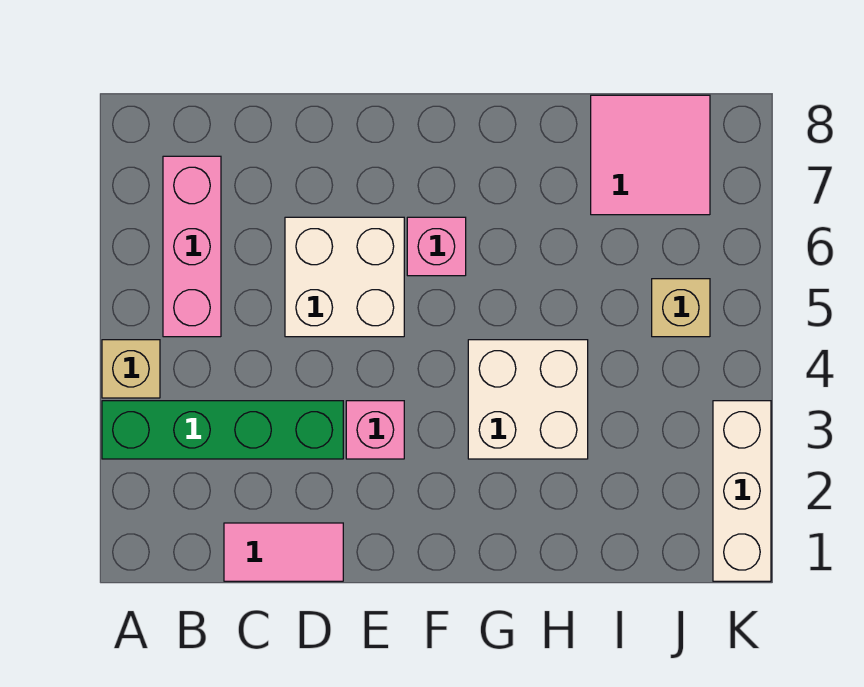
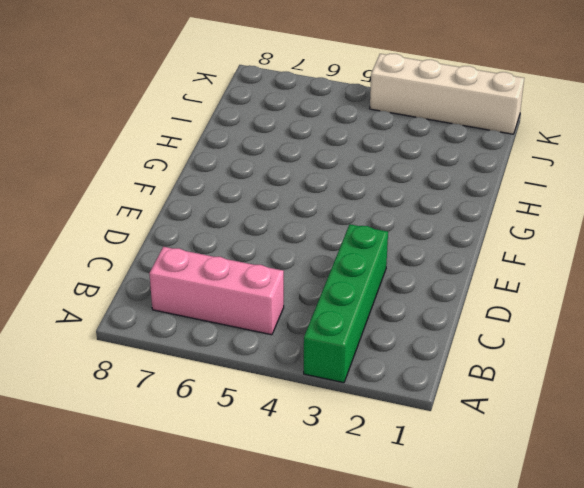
white brick K1:K4 level 1 -> white brick K1:K3 level 1
none -> tan brick A4 level 1
none -> pink tile C1:D1 level 1

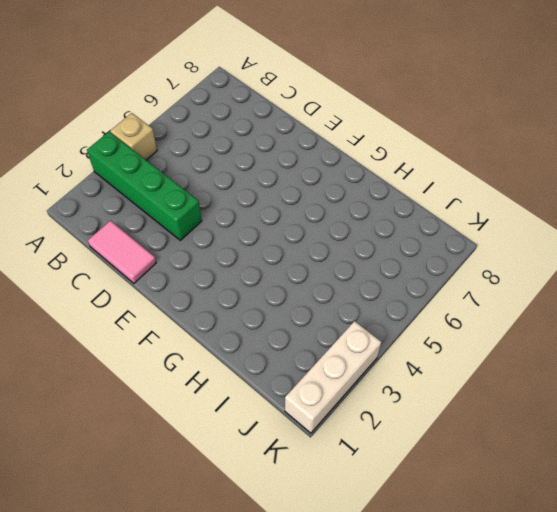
none -> pink brick B5:B7 level 1
none -> white brick D5:E6 level 1

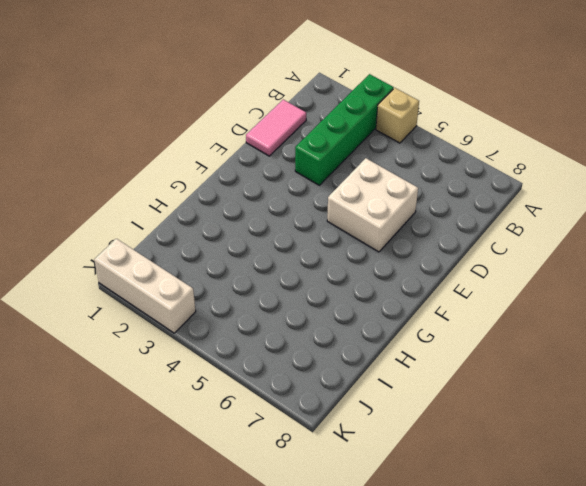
none -> pink brick B5:B7 level 1
none -> pink brick E3 level 1

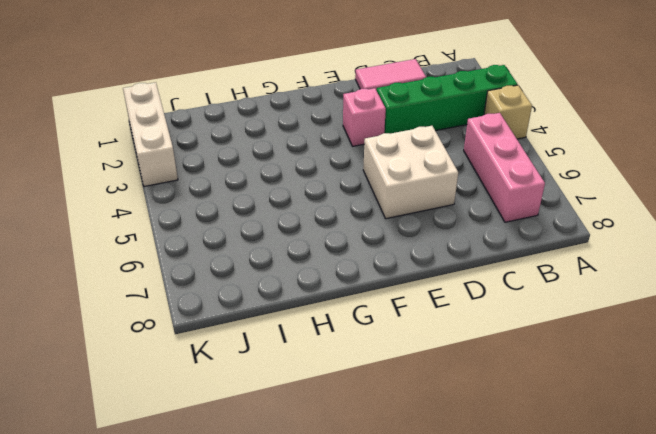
none -> pink brick F6 level 1
none -> white brick G3:H4 level 1

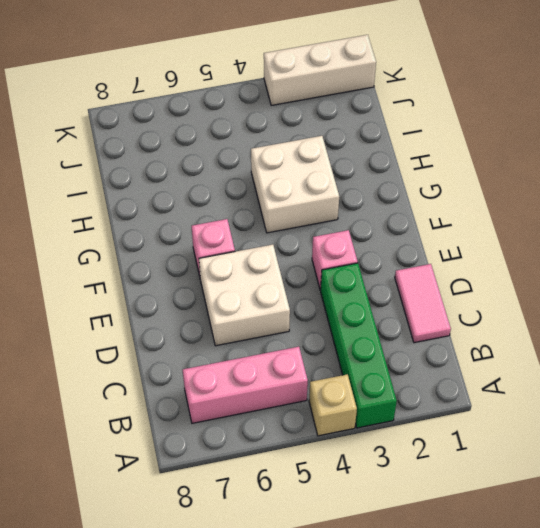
none -> pink tile I7:J8 level 1
none -> tan brick J5 level 1

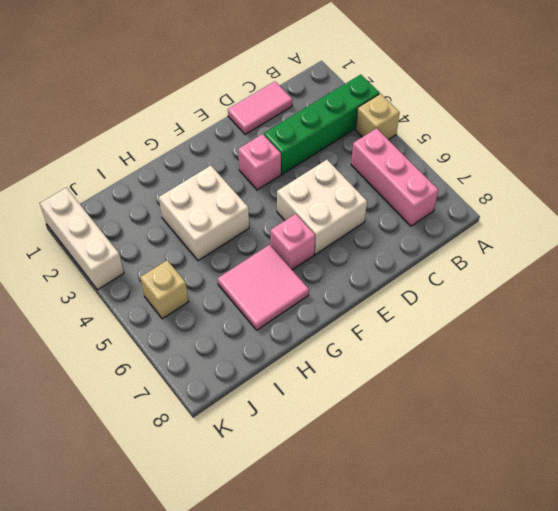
pink tile G6:H7 level 1 -> pink tile I7:J8 level 1

